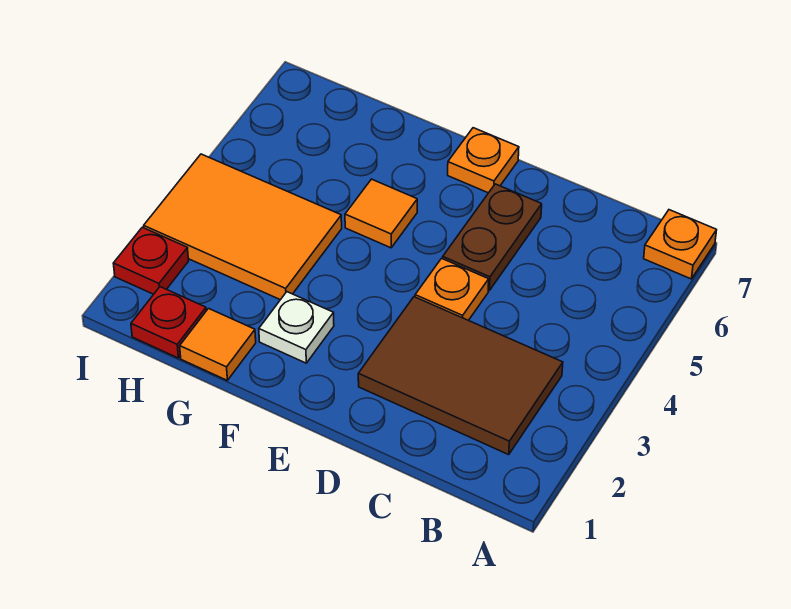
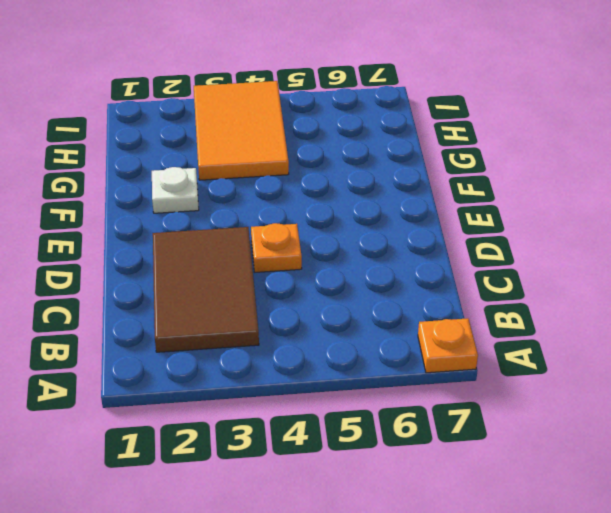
none -> brown plate D5:D6 level 1
none -> orange plate E7 level 1

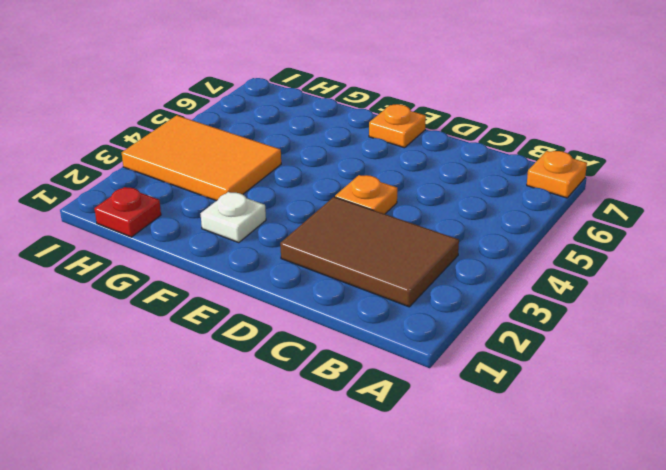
none -> brown plate D5:D6 level 1
none -> orange tile F5 level 1

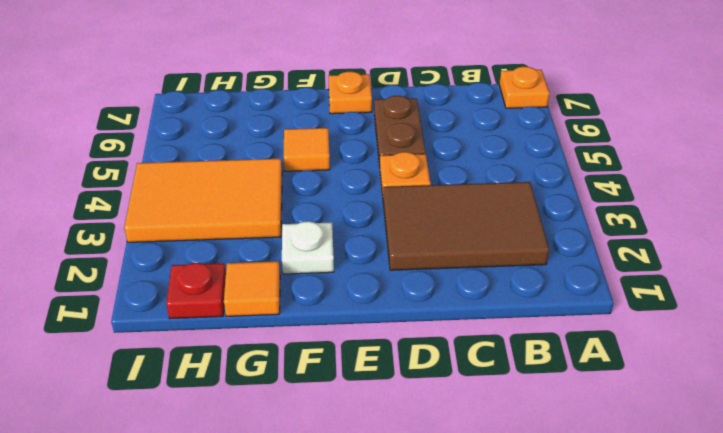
none -> red plate I2 level 1

